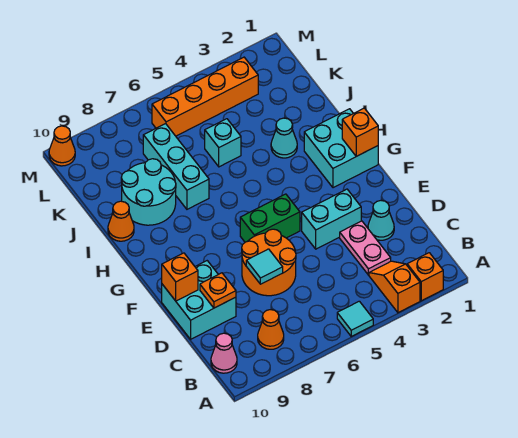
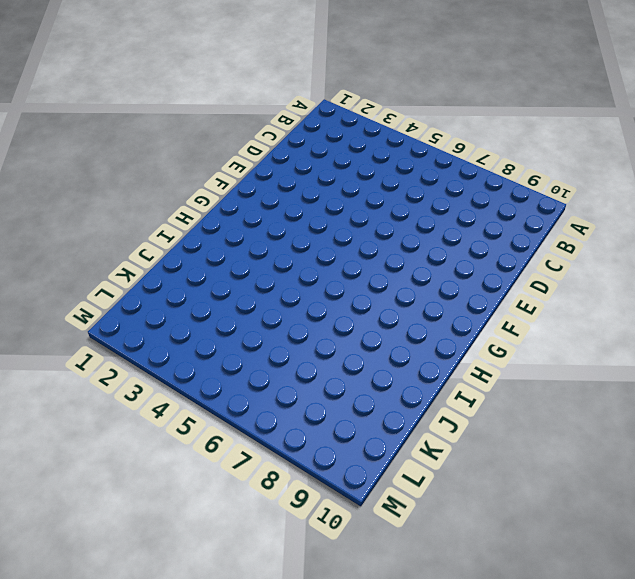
none -> orange brick A2 level 1
none -> orange slope A3:B3 level 1 top A
none -> cyan tile A5 level 1

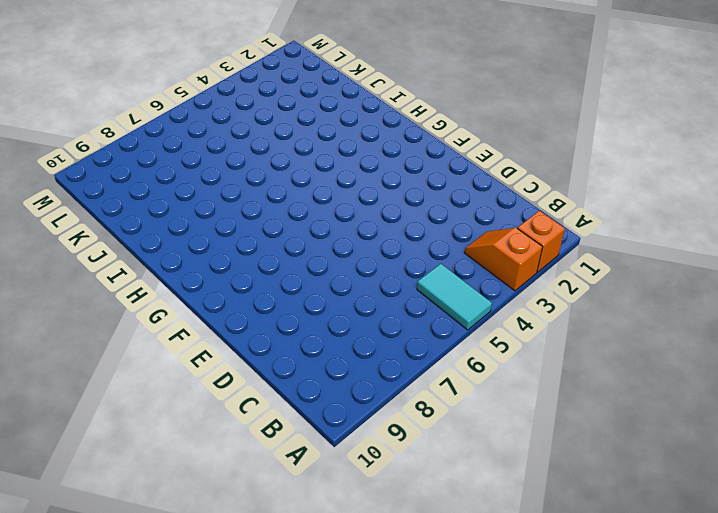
cyan tile A5:B5 level 1 -> cyan tile A5 level 1
none -> orange cone B8 level 1
none -> pink cone B10 level 1
none -> pink plate C3:D3 level 1

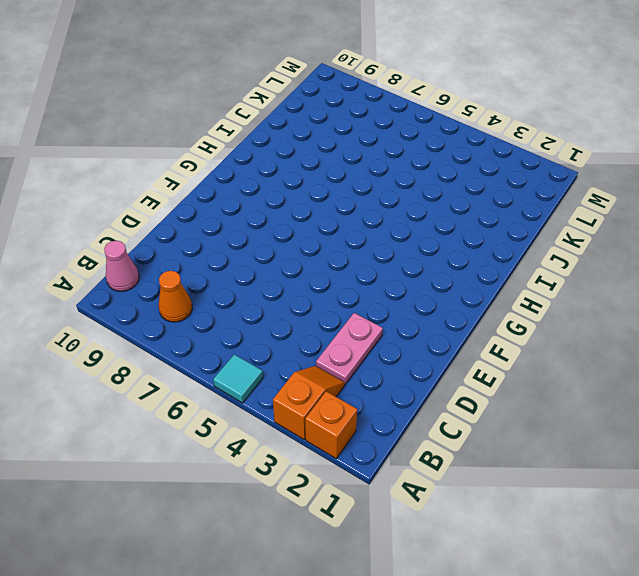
none -> cyan cone D2 level 1
none -> orange round brick D6:E7 level 1
none -> cyan brick D9:E10 level 1

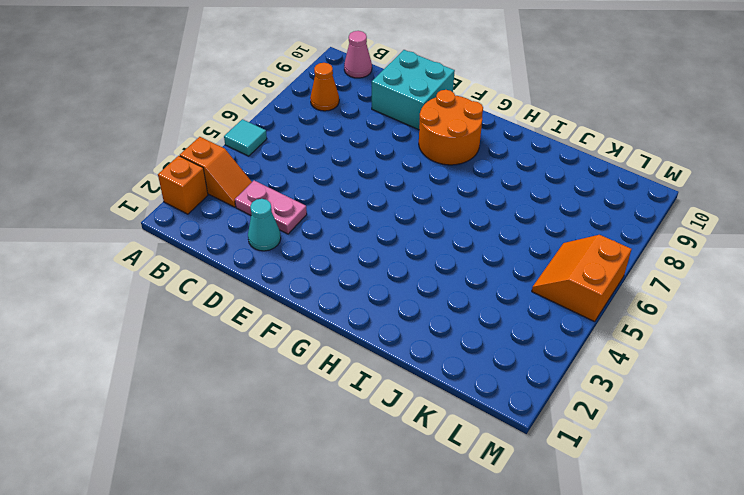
orange round brick F8:G9 level 1 -> orange round brick D6:E7 level 1
orange slope L5:M6 level 1 top M -> orange brick L3:L6 level 1
none -> cyan brick E3:E4 level 1
none -> green brick F5:F6 level 1
none -> cyan brick G1:H2 level 1

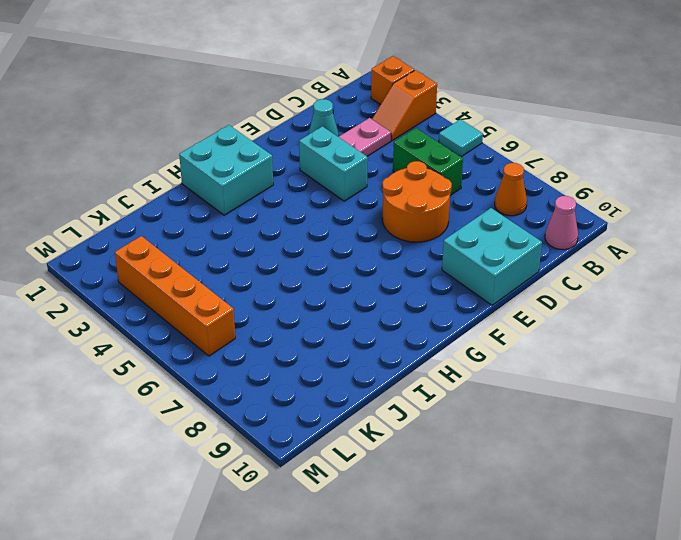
green brick C5:C6 level 1 -> green brick F5:F6 level 1
none -> cyan cone I3 level 1
none -> cyan brick I7:K7 level 1
none -> cyan round brick I8:J9 level 1

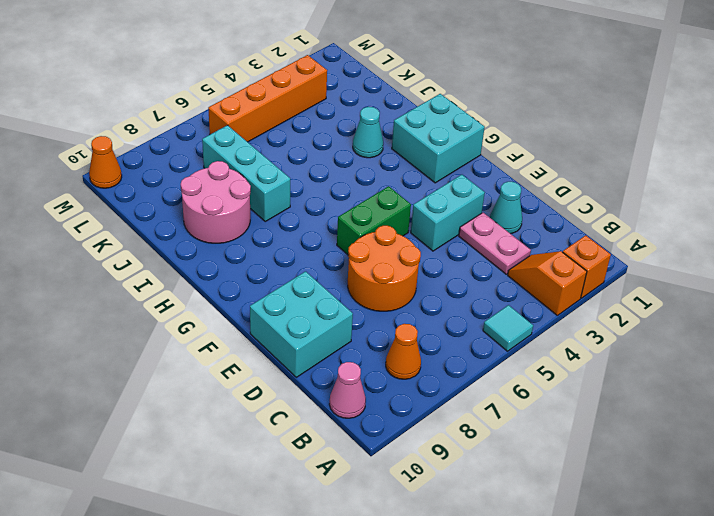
pink round brick I8:J9 level 1 -> cyan round brick I8:J9 level 1
none -> orange cone I10 level 1
none -> cyan brick J5 level 1
none -> cyan tile D7 level 2

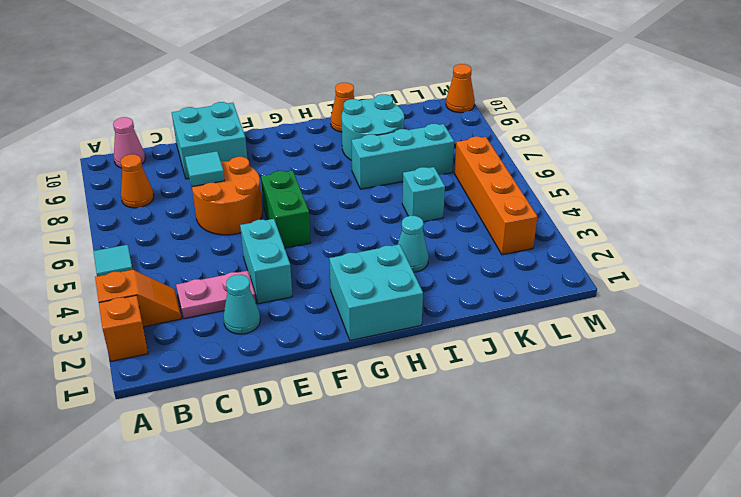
none -> orange plate D9 level 2
none -> orange brick E10 level 2
none -> orange brick G1 level 2

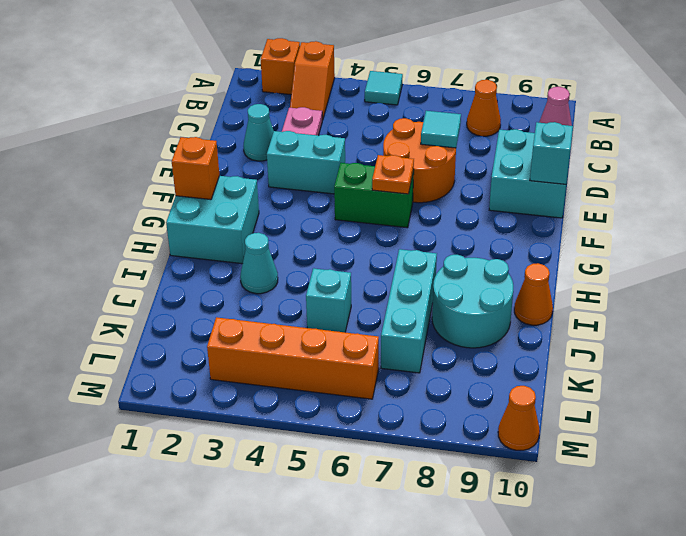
cyan brick E10 level 2 -> orange brick E10 level 2
orange plate F6 level 2 -> orange plate D9 level 2

